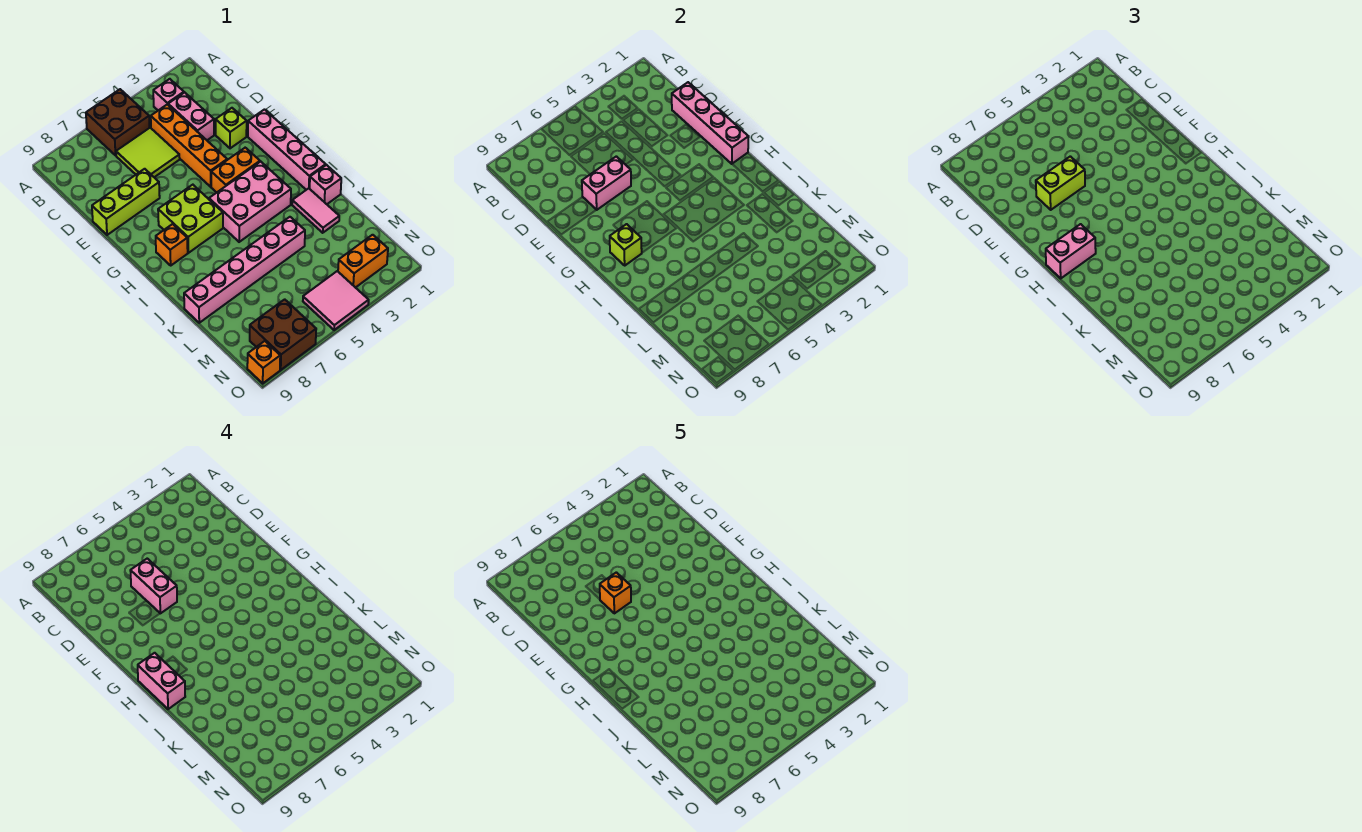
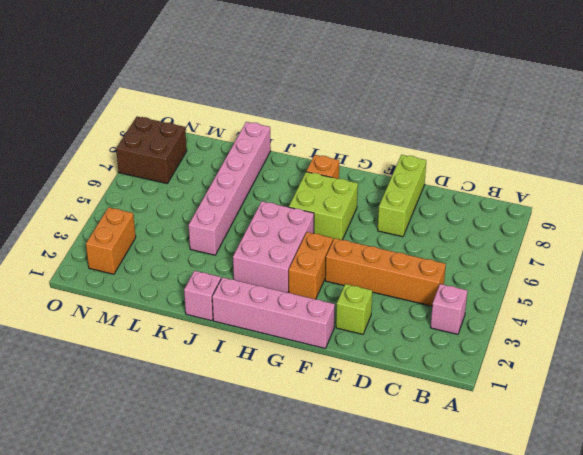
none -> brown brick A5:B6 level 1
none -> pink brick C3:D3 level 1
none -> lime tile C5:D6 level 1

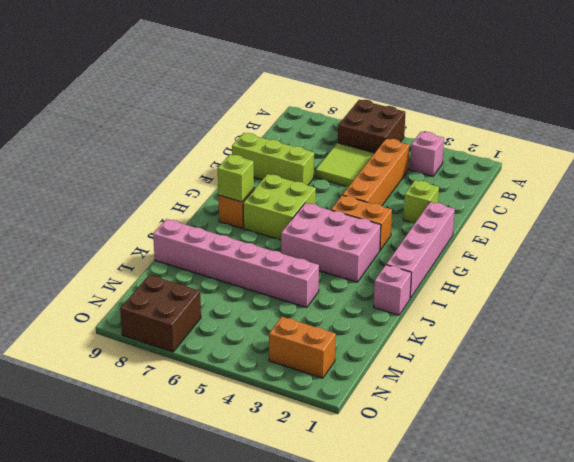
none -> pink brick C3:D3 level 1
none -> pink tile J2:K2 level 1
none -> pink tile N4:O5 level 1

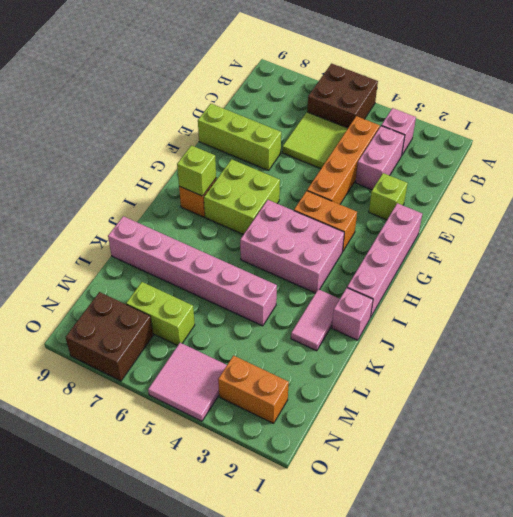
lime brick M6:M7 level 1 -> lime brick E6:E7 level 3
none -> orange brick O9 level 1
none -> pink brick D1:G1 level 2
none -> pink brick E6:E7 level 2

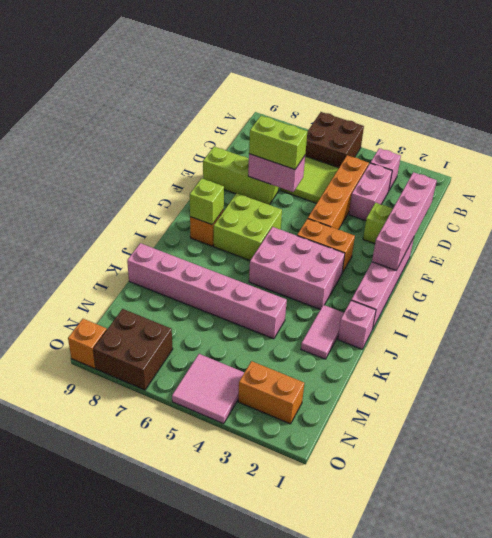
none -> pink brick H8:H9 level 3
none -> pink brick D6:E6 level 4
none -> pink brick H9:I9 level 4

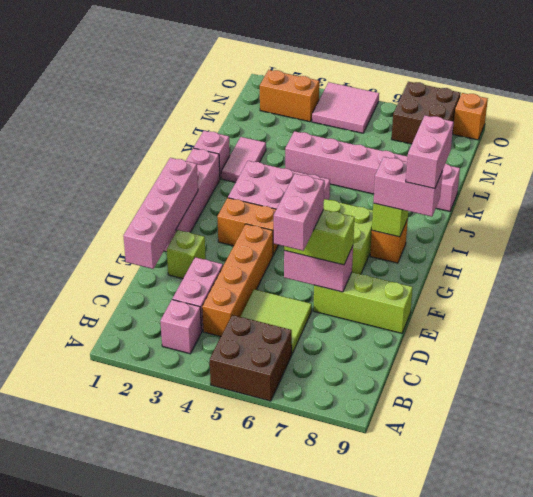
none -> orange brick E6 level 5

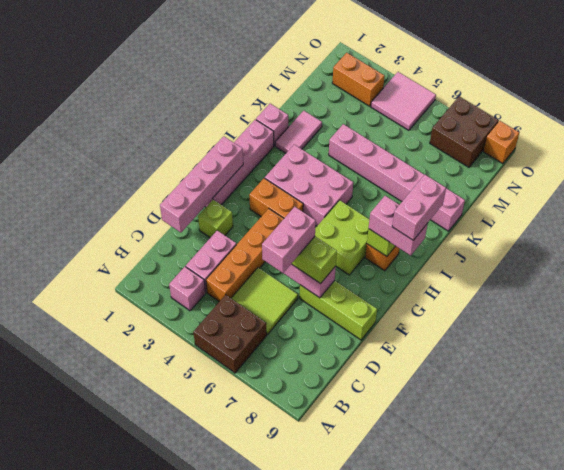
none -> orange brick E6 level 5

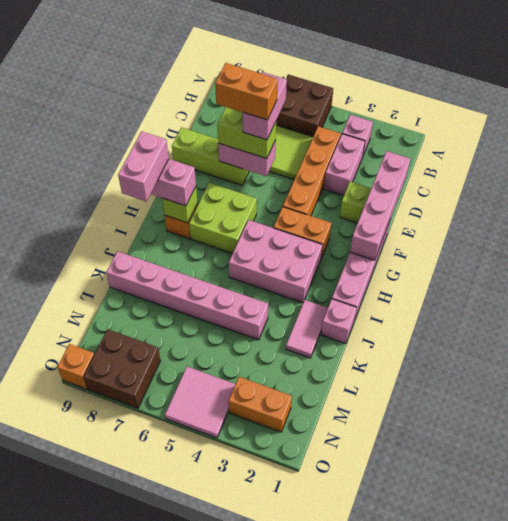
orange brick E6:E7 level 5 -> orange brick E6 level 5

